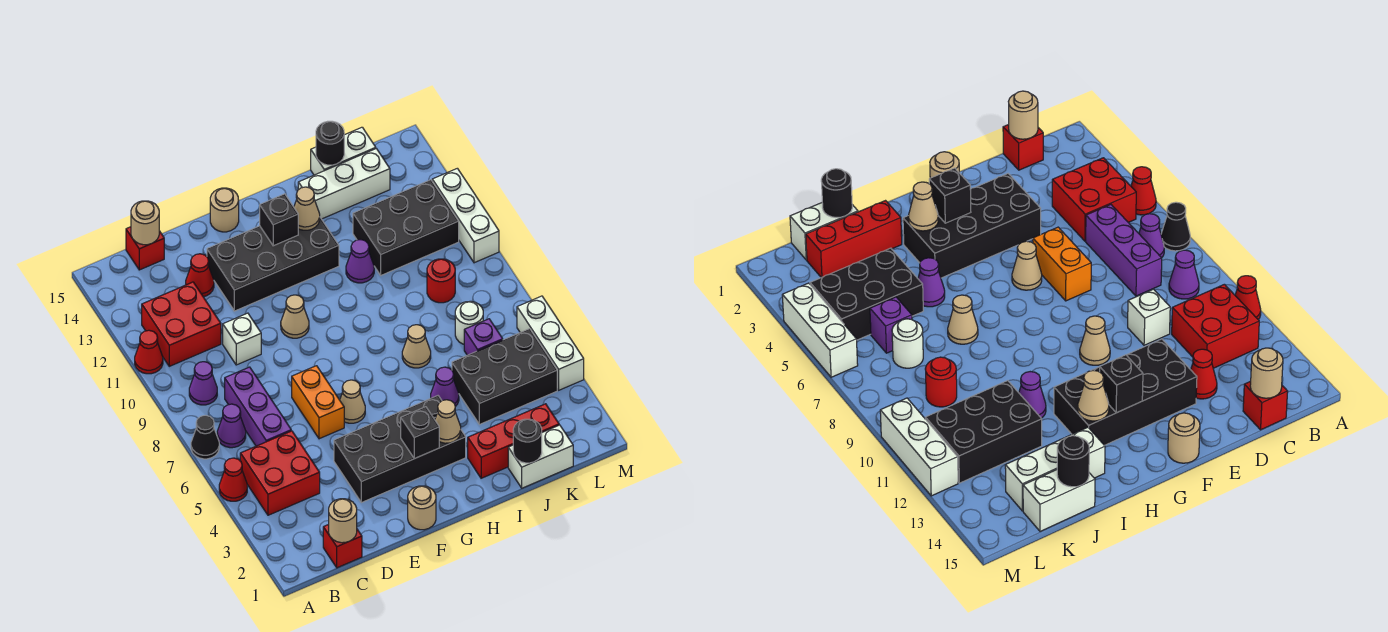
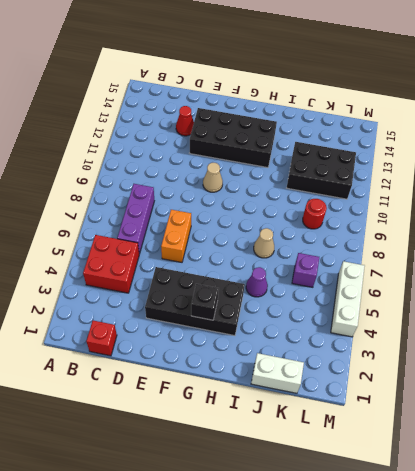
none -> red cone A5 level 1
none -> black cone A7 level 1
none -> red cone A11 level 1
none -> purple cone B7 level 1

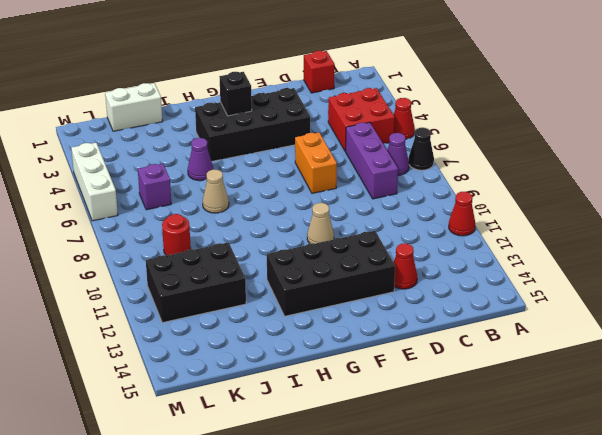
none -> purple cone B9 level 1
none -> red brick B11:C12 level 1
none -> red brick C15 level 1
none -> white brick D10 level 1

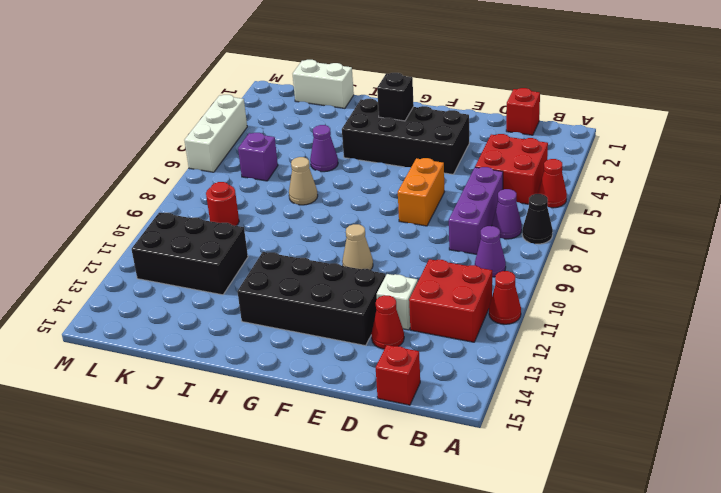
white brick D12 level 1 -> white brick D10 level 1
none -> tan round brick F1 level 1
none -> tan cone F6 level 1
none -> tan round brick F15 level 1
none -> red brick I2:K2 level 1

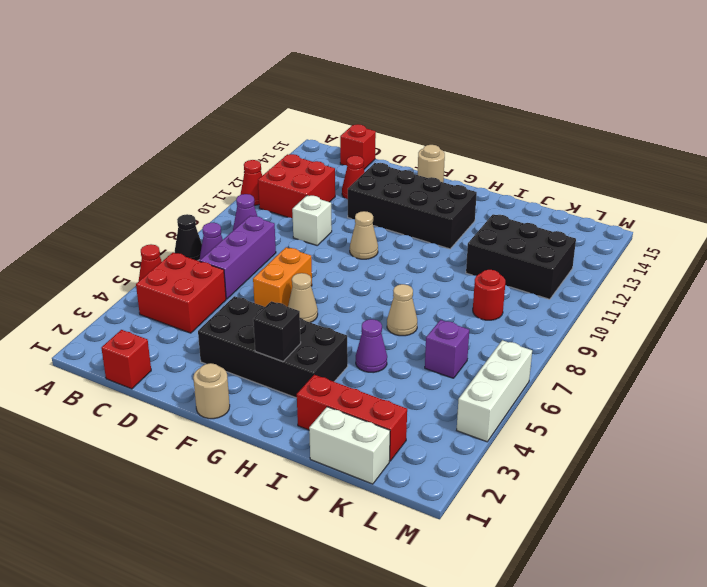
none -> purple cone I11 level 1
none -> white brick I14:K14 level 1
none -> black brick J4:L5 level 1
none -> white brick J15:K15 level 1

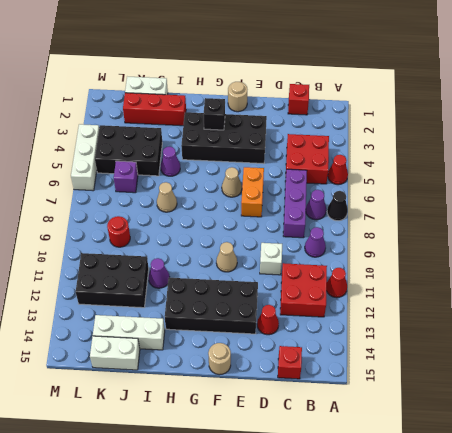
none -> white round brick K7 level 1
none -> white brick M10:M12 level 1
none -> tan round brick C1 level 2
none -> tan round brick C15 level 2

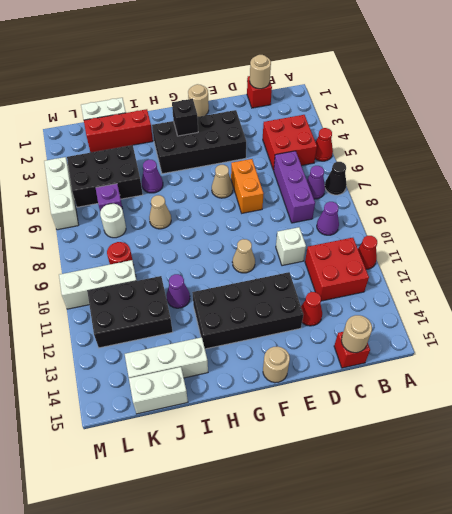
white brick K10:M10 level 1 -> white brick M10:M12 level 1
none -> black brick G13 level 2
none -> tan cone H3 level 2
none -> tan cone H13 level 2
none -> black round brick J1 level 2

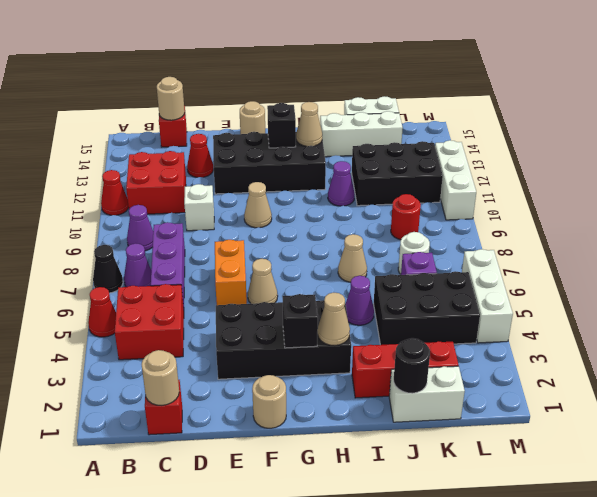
none -> black round brick J15 level 2

